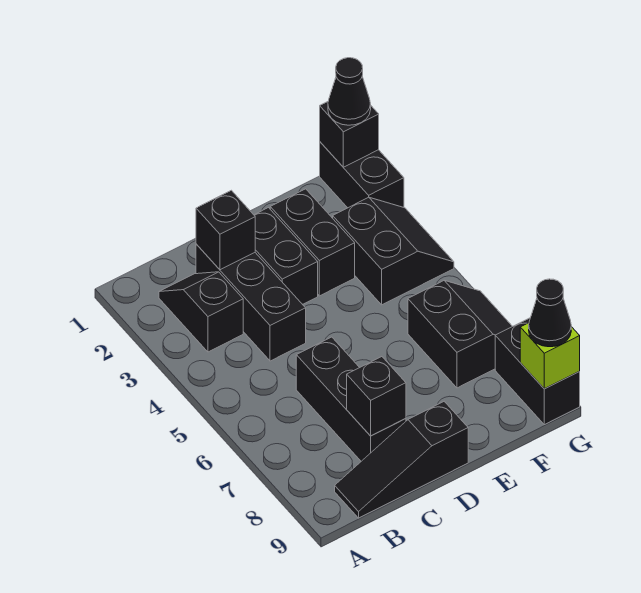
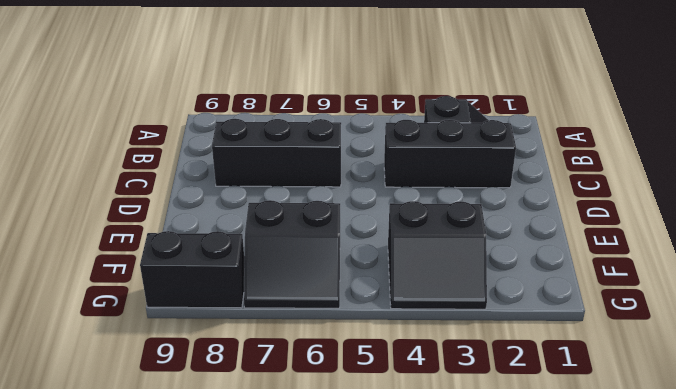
none -> black slope B9:D9 level 1 top D
none -> black brick D2:D3 level 1
none -> black brick E2:E3 level 1

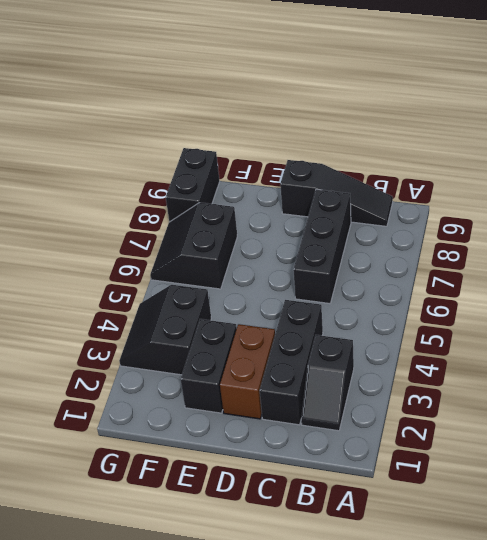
brown brick D2:D3 level 1 -> black brick D2:D3 level 1
none -> black brick G1:G2 level 1
none -> black brick C2 level 2
none -> black brick C8 level 2

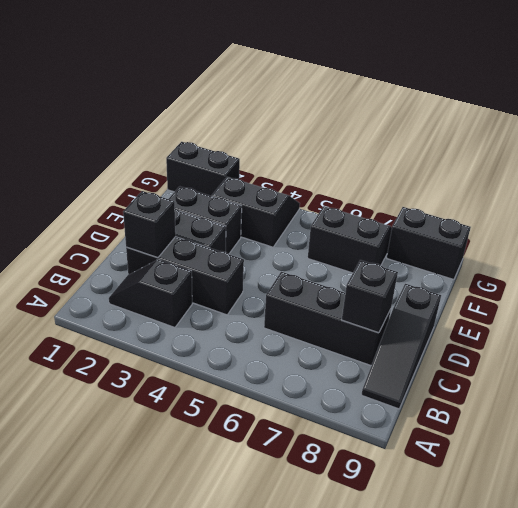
none -> black brick G1 level 2
none -> lime brick G9 level 2
none -> black cone G1 level 3

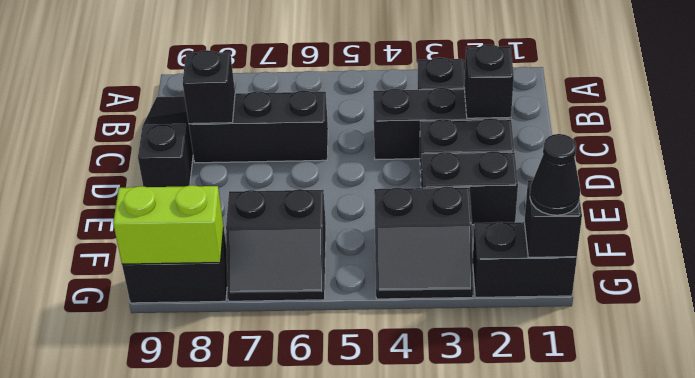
lime brick G8:G9 level 2 -> lime brick G9 level 2
none -> black cone G9 level 3

